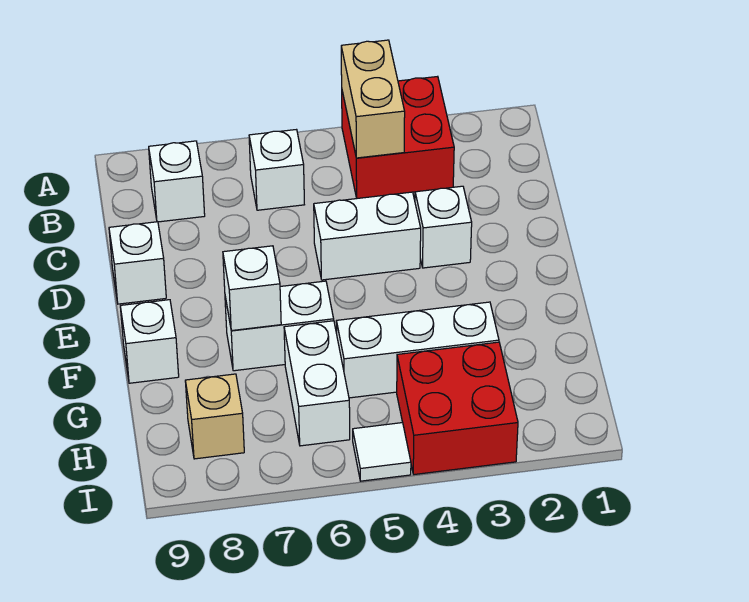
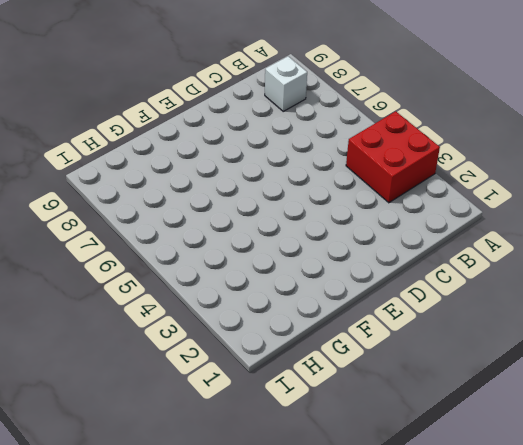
none -> white brick B6 level 1
none -> white brick D3 level 1
none -> white brick D4:D5 level 1

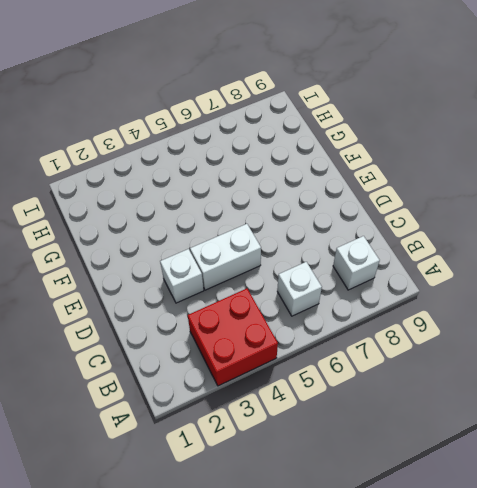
none -> white brick D9 level 1
none -> white brick F6:F7 level 1
none -> white brick F9 level 1

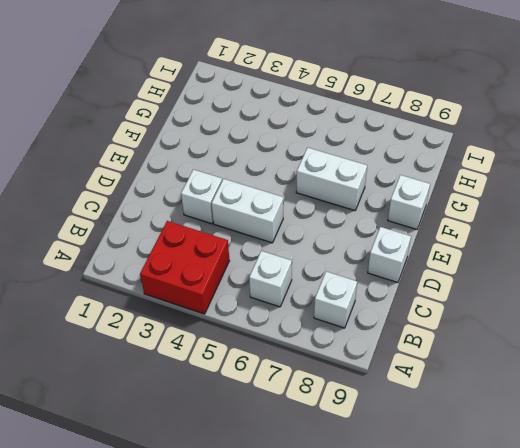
none -> white brick G3:G5 level 1
none -> white brick G6:H6 level 1
none -> red brick H3:I4 level 1

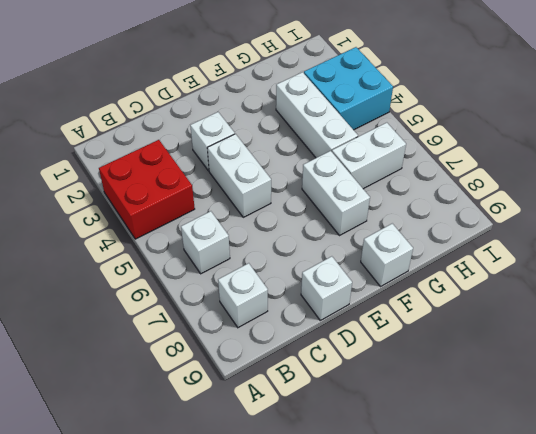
cyan brick H3:I4 level 1 -> red brick H3:I4 level 1
none -> tan brick H8 level 1
none -> white tile I5 level 1
none -> tan brick A4:B4 level 2

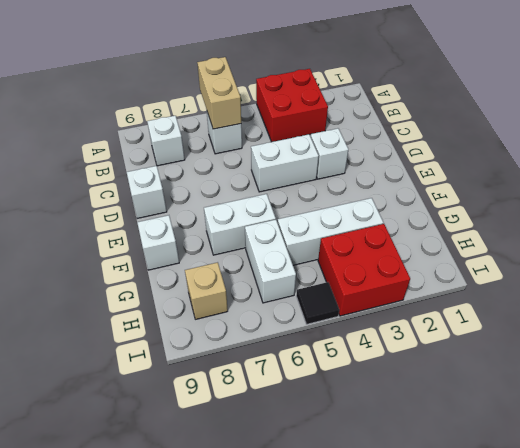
tan brick A6:B6 level 2 -> tan brick A4:B4 level 2
black tile I5 level 1 -> white tile I5 level 1
none -> white brick F7 level 2

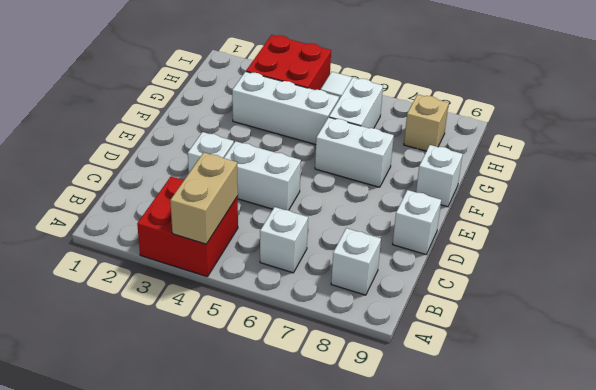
none -> white brick F7 level 2

